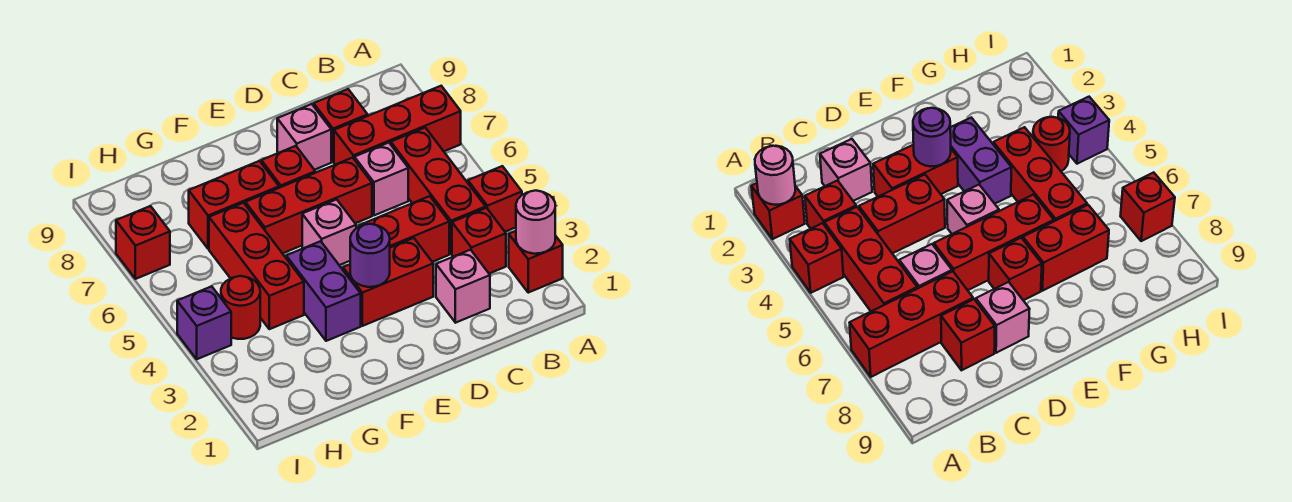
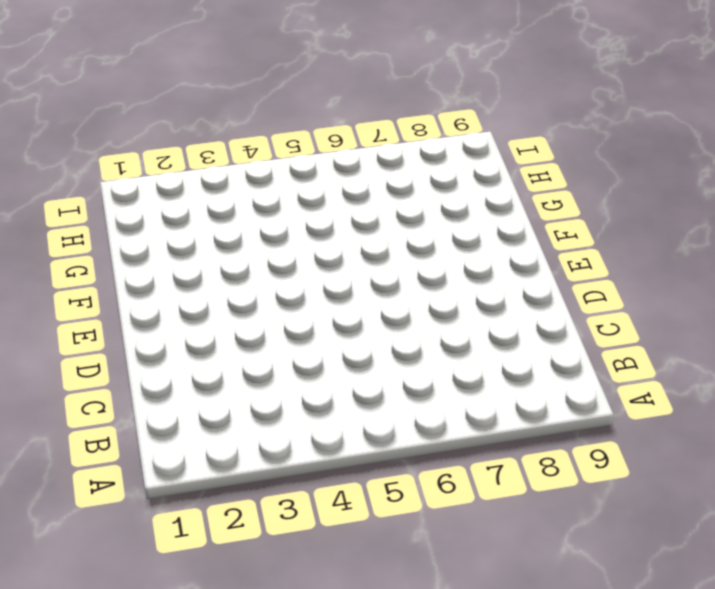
none -> red brick A2 level 1
none -> red brick A4 level 1
none -> red brick A7:C7 level 1

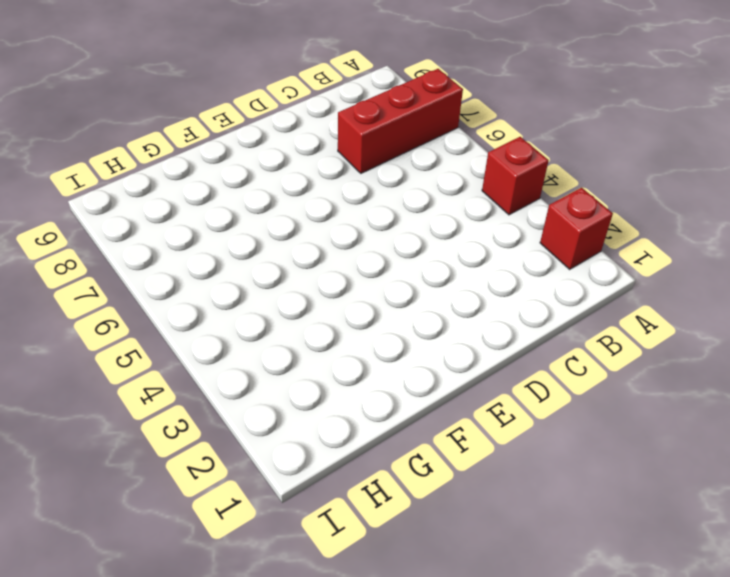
none -> red brick B3 level 1
none -> red brick B4:B6 level 1
none -> pink brick C2 level 1

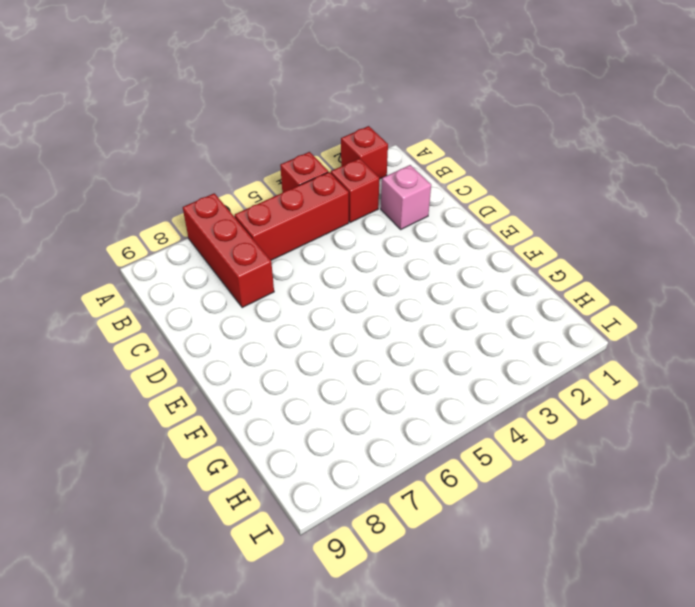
none -> red brick C4:D4 level 1
none -> pink brick C6 level 1
none -> red brick C8 level 1

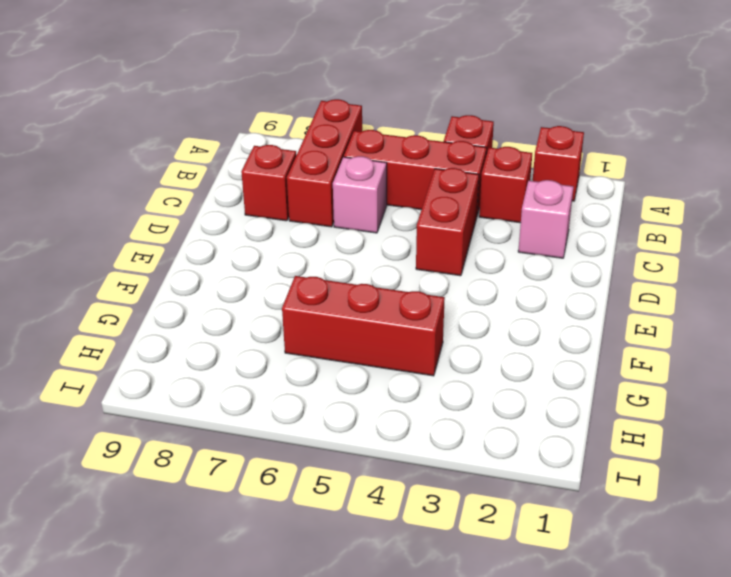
none -> red brick D3:E3 level 1
none -> red brick D6:F6 level 1
none -> pink brick D8 level 1

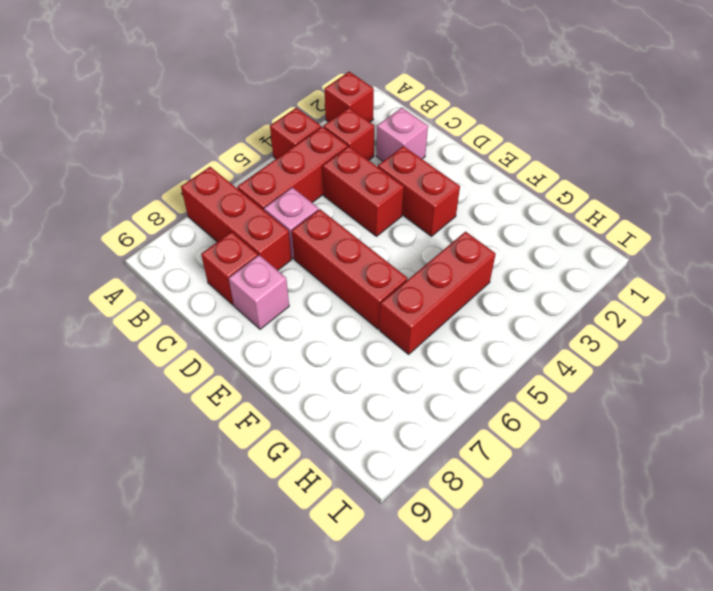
none -> pink brick E5 level 1
none -> red brick E7 level 1
none -> purple brick F3:F4 level 1

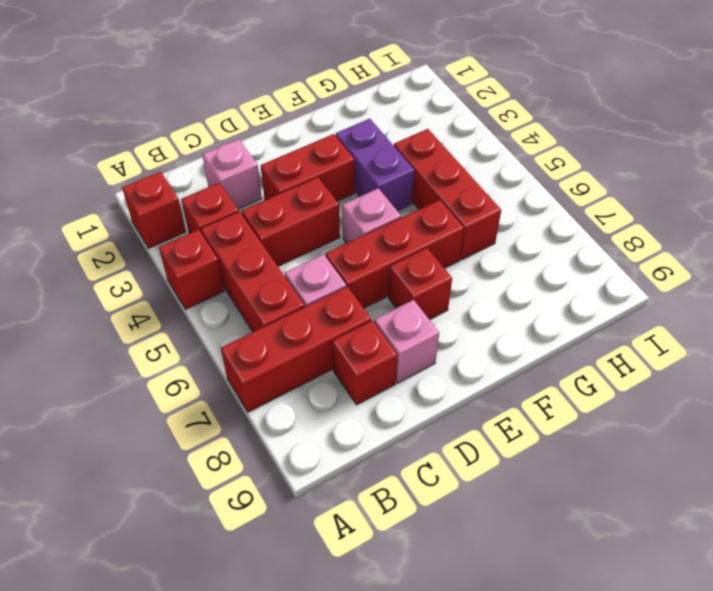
none -> red brick F7:G7 level 1
none -> red round brick H4 level 1
none -> purple brick I4 level 1

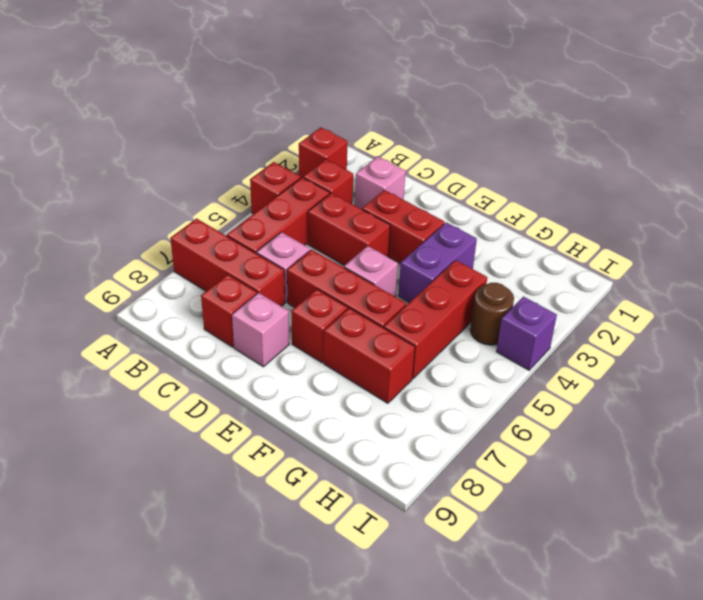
brown round brick H4 level 1 -> red round brick H4 level 1
none -> red brick I7 level 1
none -> pink round brick A2 level 2
none -> purple round brick E3 level 2

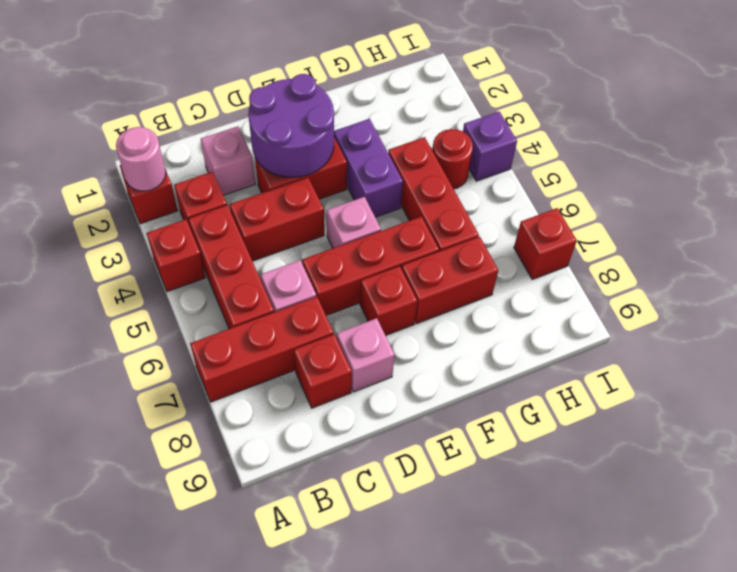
purple round brick D2:E3 level 2 -> purple round brick E3 level 2

